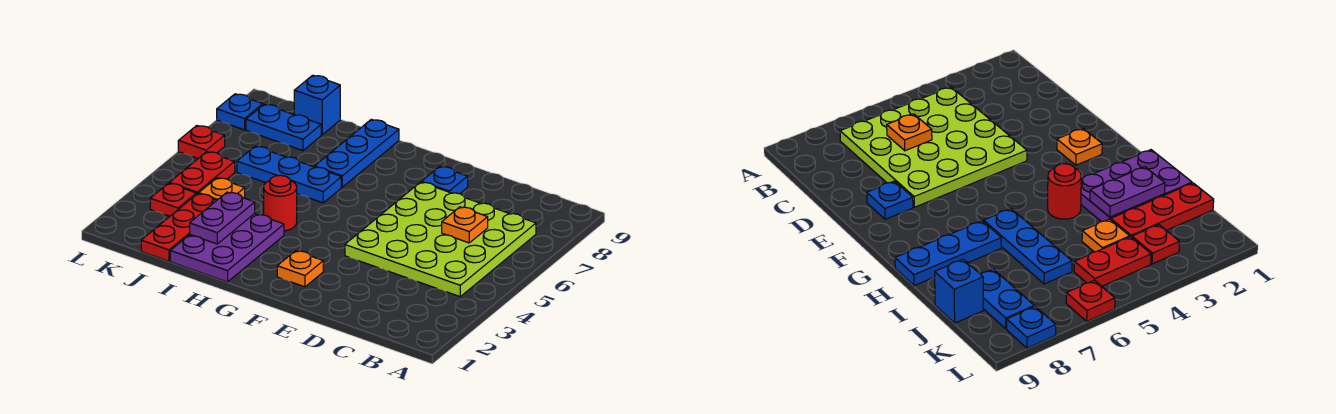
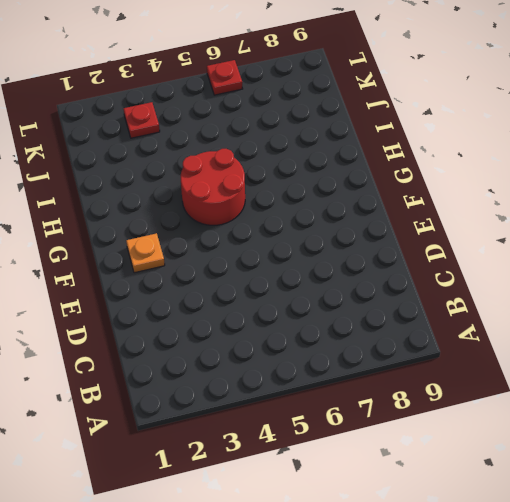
red round brick G4:H5 level 1 -> red round brick H4 level 1
none -> lime plate B4:E7 level 1
none -> blue plate E8 level 1
none -> purple plate H1:I3 level 1

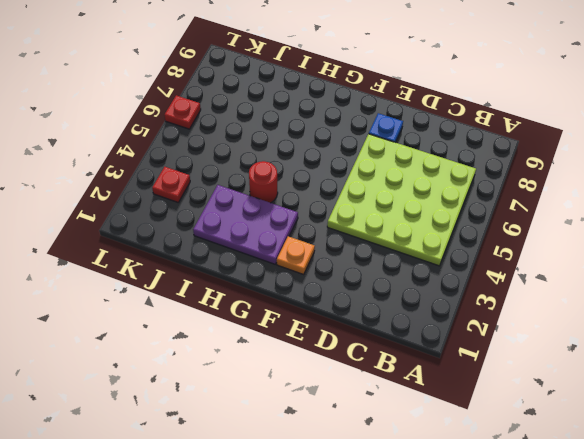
purple plate G2:I3 level 1 -> purple plate H1:I3 level 1
none -> blue plate H6:J6 level 1
none -> blue plate H7:H9 level 1
none -> red plate J1:J3 level 1

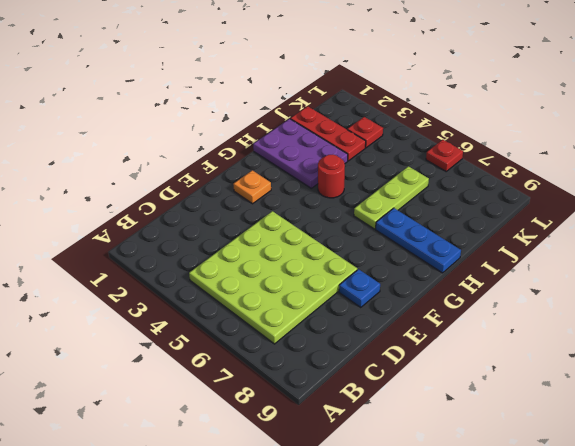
lime plate H6:J6 level 1 -> blue plate H6:J6 level 1
none -> orange plate J4 level 1
none -> blue plate J8:K8 level 1
none -> blue brick J9 level 1

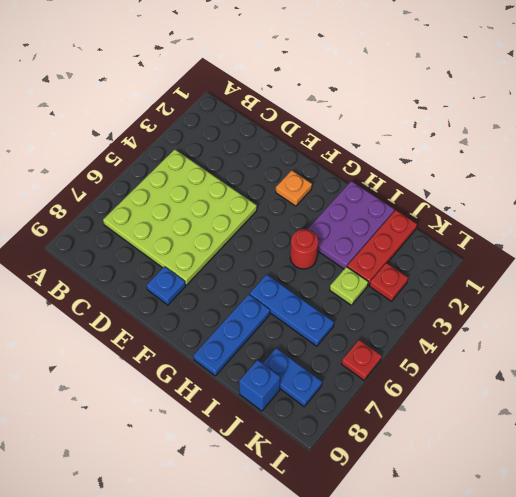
lime plate J4 level 1 -> orange plate J4 level 1
none -> red plate K4:K5 level 1
none -> blue plate L8 level 1
none -> orange plate C6 level 2

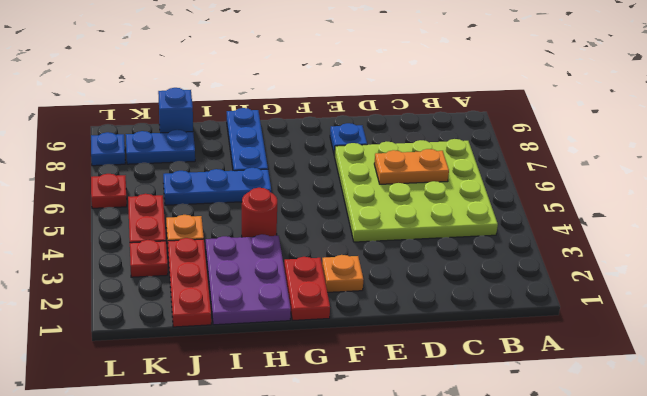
orange plate C6:D6 level 2 -> orange plate C6 level 2
red plate G1:G2 level 1 -> none
none -> purple plate I2:I3 level 2

